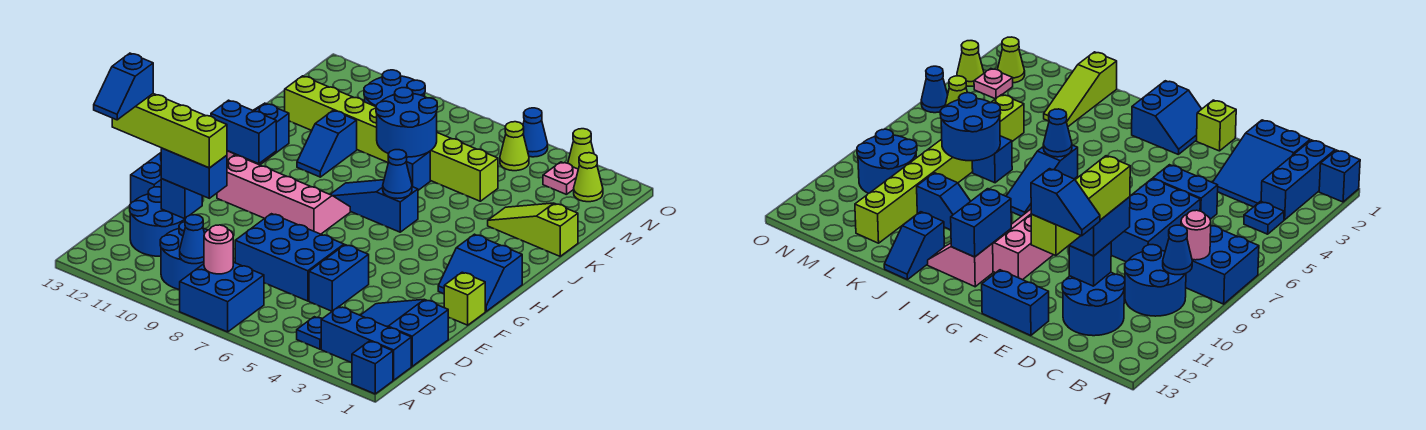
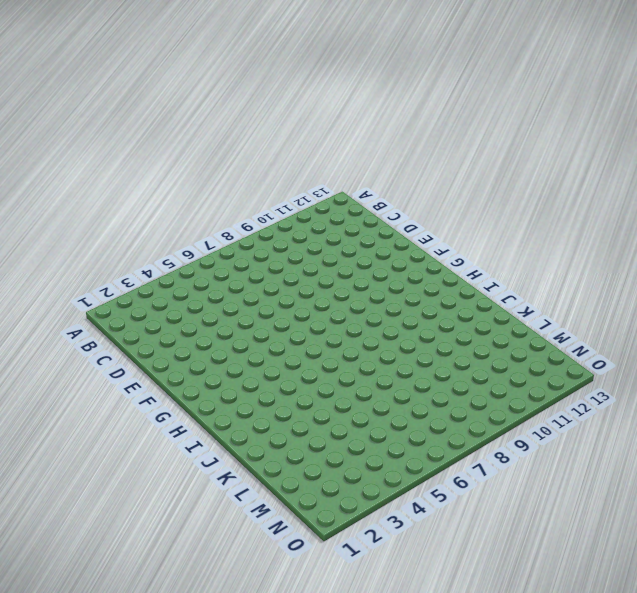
none -> blue brick A1 level 1
none -> blue brick A7:B8 level 1
none -> blue brick B1:B3 level 1
none -> blue plate B4 level 1

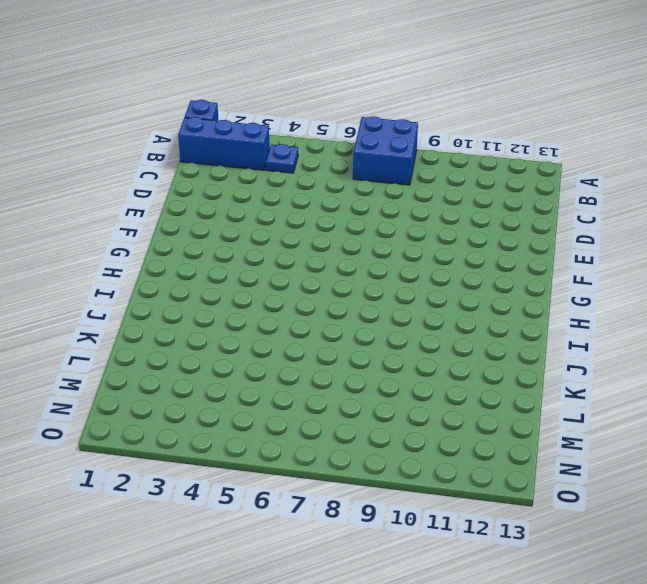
none -> blue round brick B9:C10 level 1
none -> blue slope C1:D3 level 1 top 1
none -> blue round brick C11:D12 level 1
none -> blue brick D5:E5 level 1

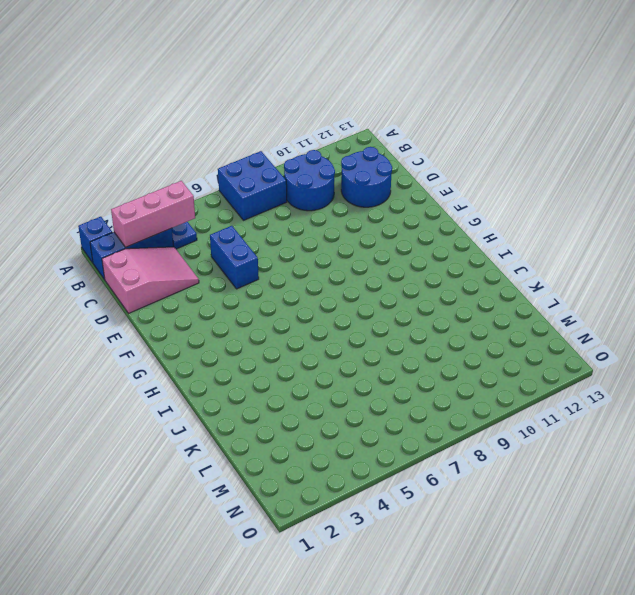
pink brick B2:B4 level 2 -> none
pink slope C1:D3 level 1 top 1 -> blue slope C1:D3 level 1 top 1
none -> blue brick D6:E8 level 1
none -> blue brick E13:F13 level 1
none -> lime brick F1 level 1
none -> blue slope G1:H2 level 1 top H

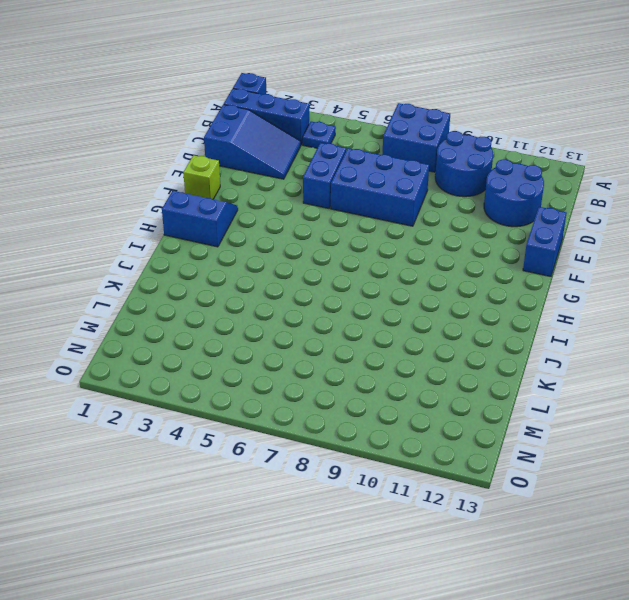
none -> pink slope G8:H11 level 1 top G
none -> pink slope H12:I12 level 1 top H
none -> blue slope I6:I8 level 1 top 6
none -> blue slope J10:K10 level 1 top K

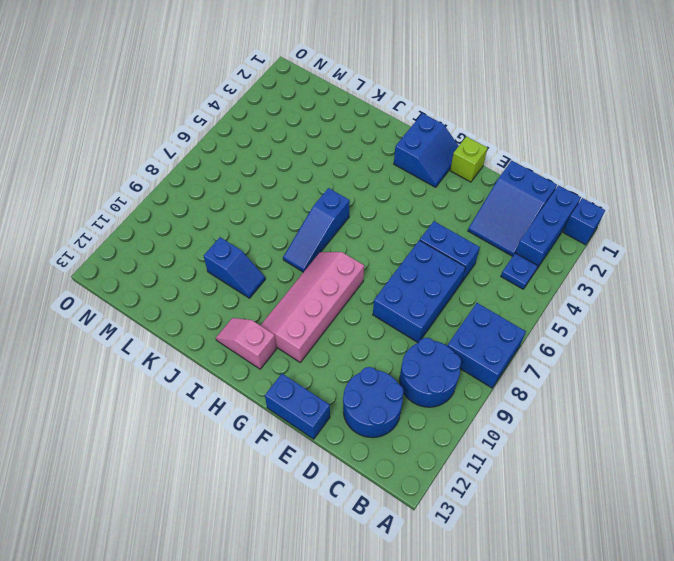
none -> blue slope J12:J13 level 1 top 12
none -> lime slope K1:K3 level 1 top 1
none -> blue brick K7 level 1
none -> lime brick L5:L12 level 1

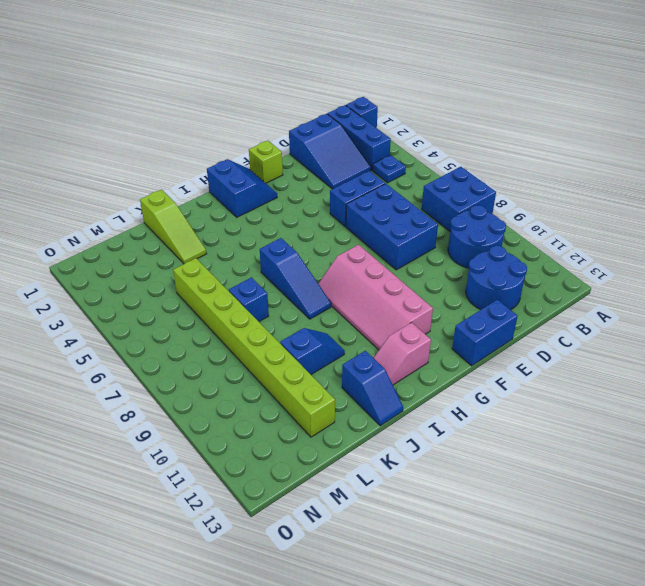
none -> blue round brick M9:N10 level 1
none -> lime cone N2 level 1
none -> pink plate N3 level 1
none -> lime cone N5 level 1

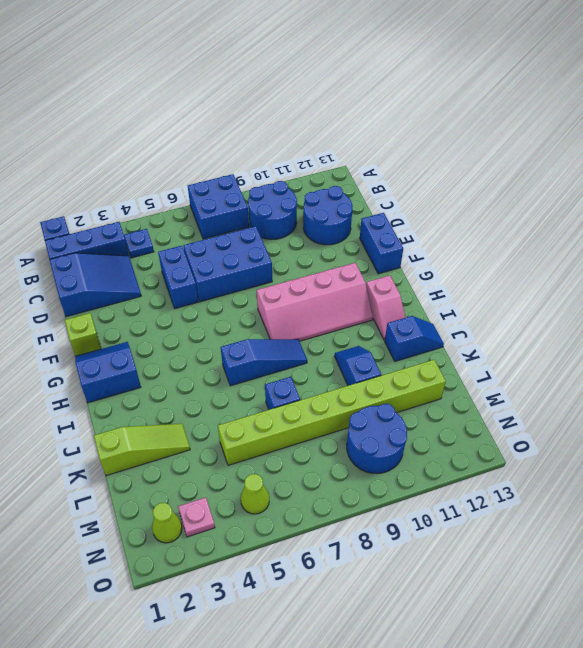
none -> lime cone O3 level 1
none -> blue cone O5 level 1
none -> pink round brick B8 level 2
none -> blue cone B9 level 2

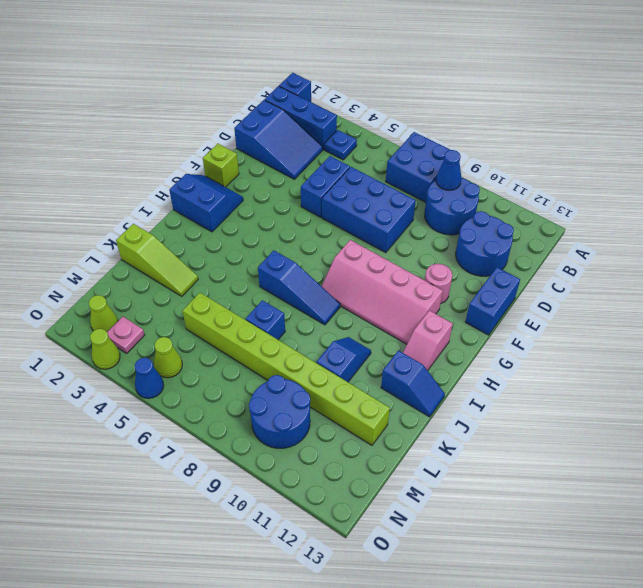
pink round brick F11 level 1 -> pink round brick B8 level 2
none -> blue brick D11 level 2
none -> blue brick H11:H12 level 2
none -> blue cone I6 level 2
none -> blue round brick K7:L8 level 2

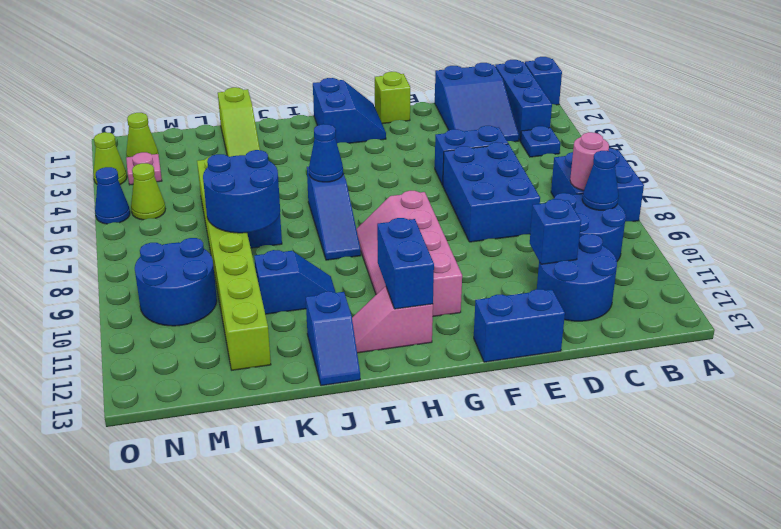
none -> blue brick D10:D11 level 3
none -> lime brick D10:D13 level 4
none -> blue slope C13:D13 level 5 top D

